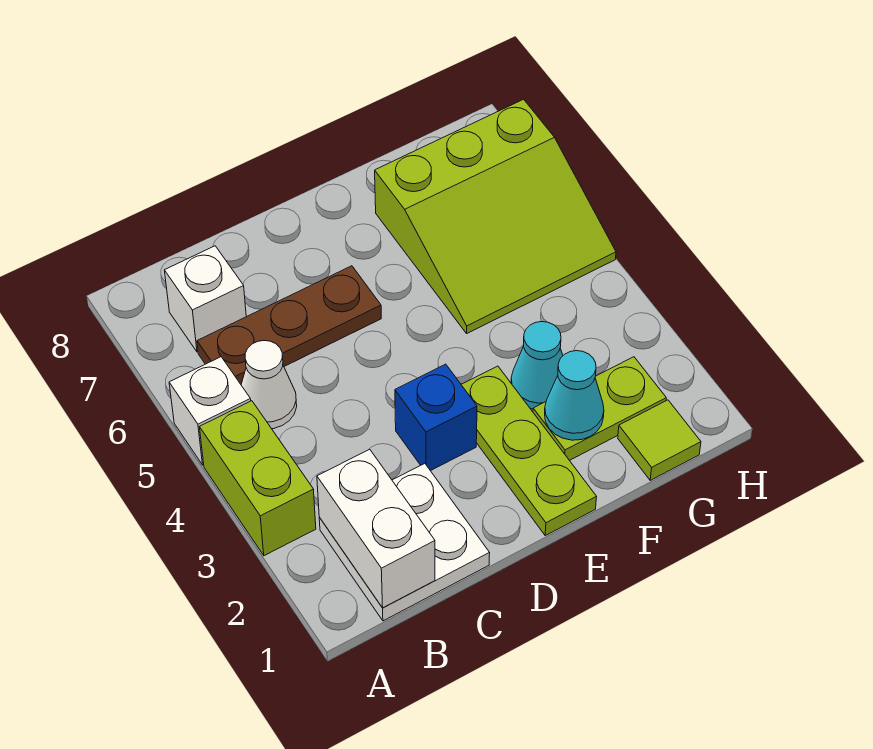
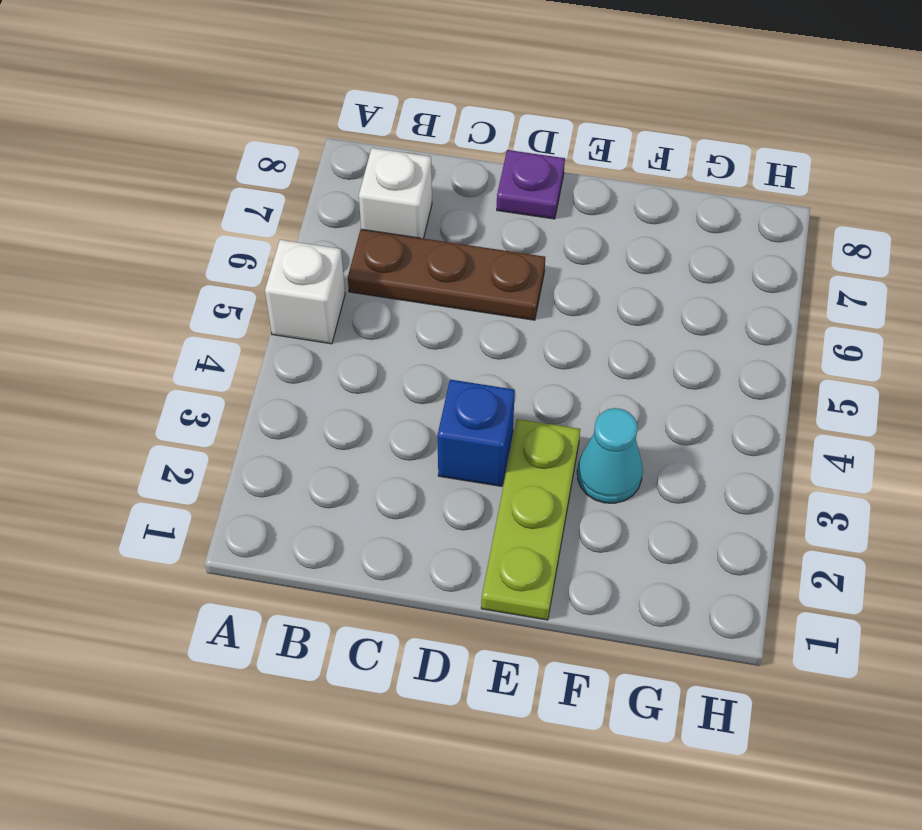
purple plate D8 level 1 -> none
none -> lime brick A3:A4 level 1
none -> white plate B1:C2 level 1
none -> white cone B5 level 1

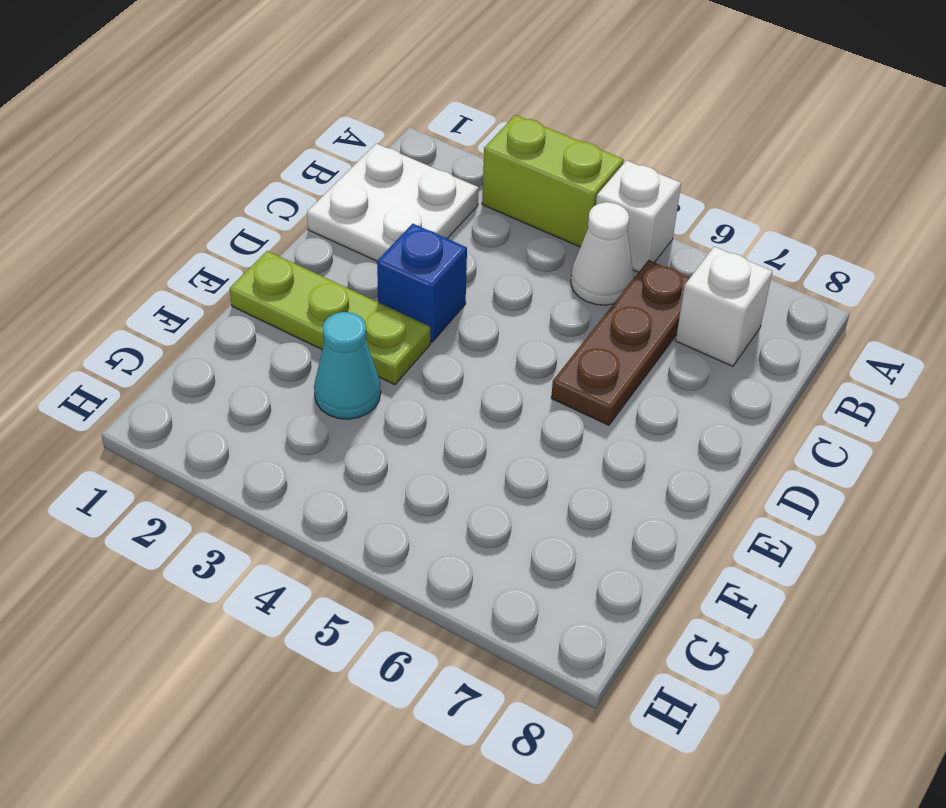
none -> lime plate F2:G2 level 1
none -> lime slope F5:H7 level 1 top 7
none -> lime tile G1 level 1

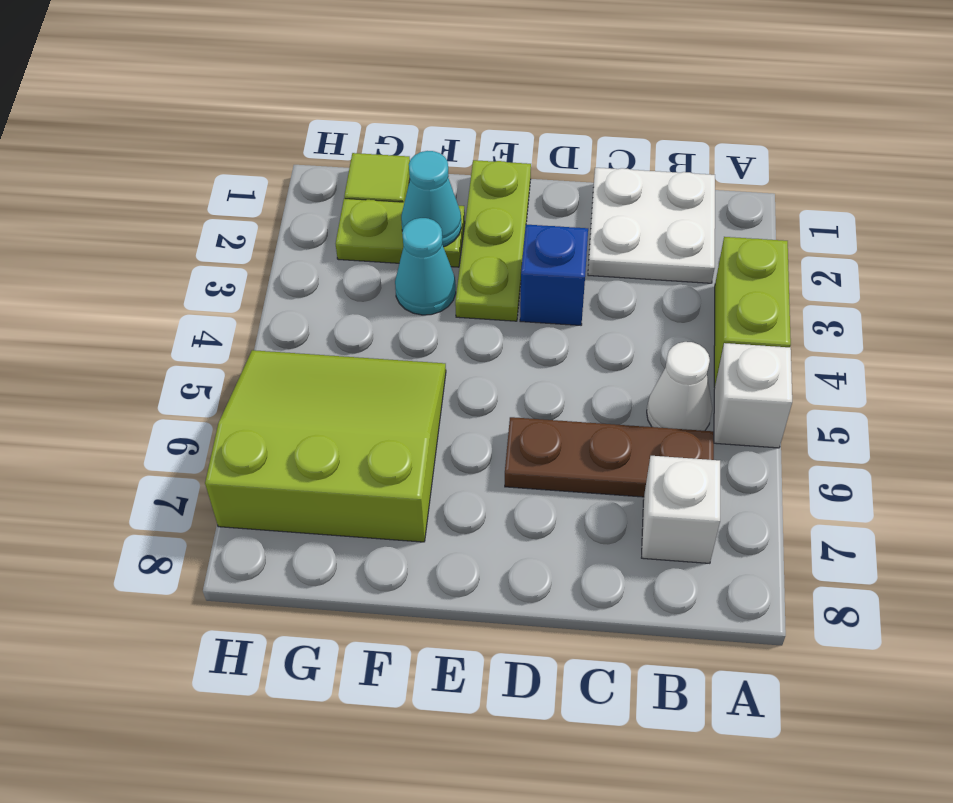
none -> white brick B1:B2 level 2

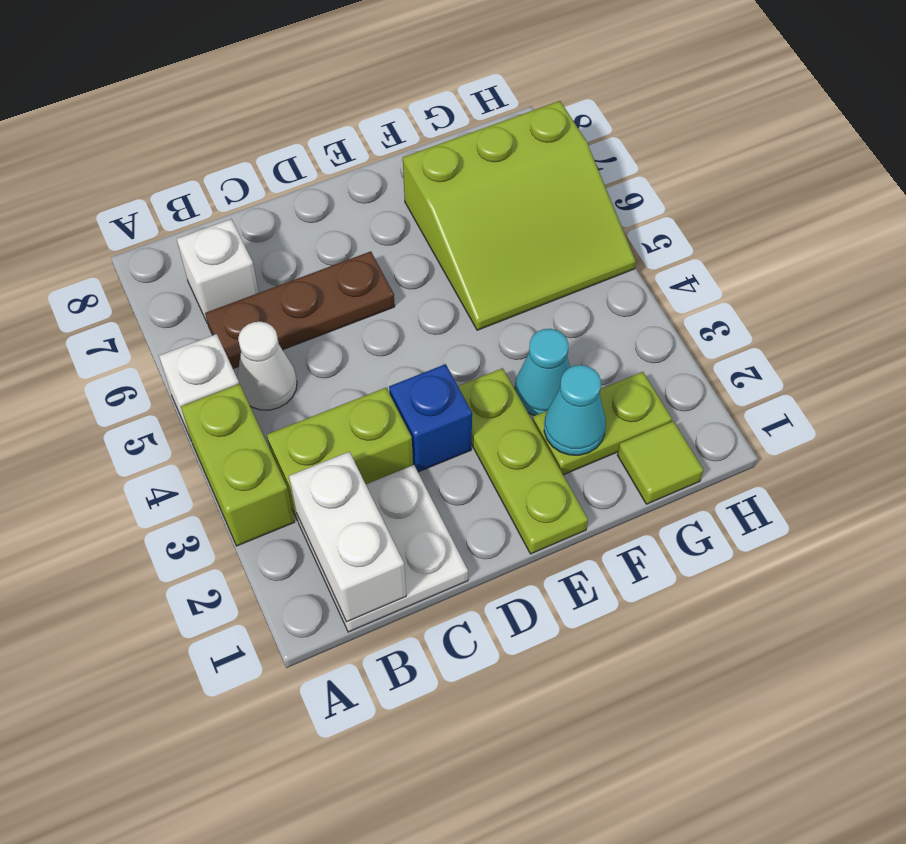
lime brick B3:C3 level 1 -> none

